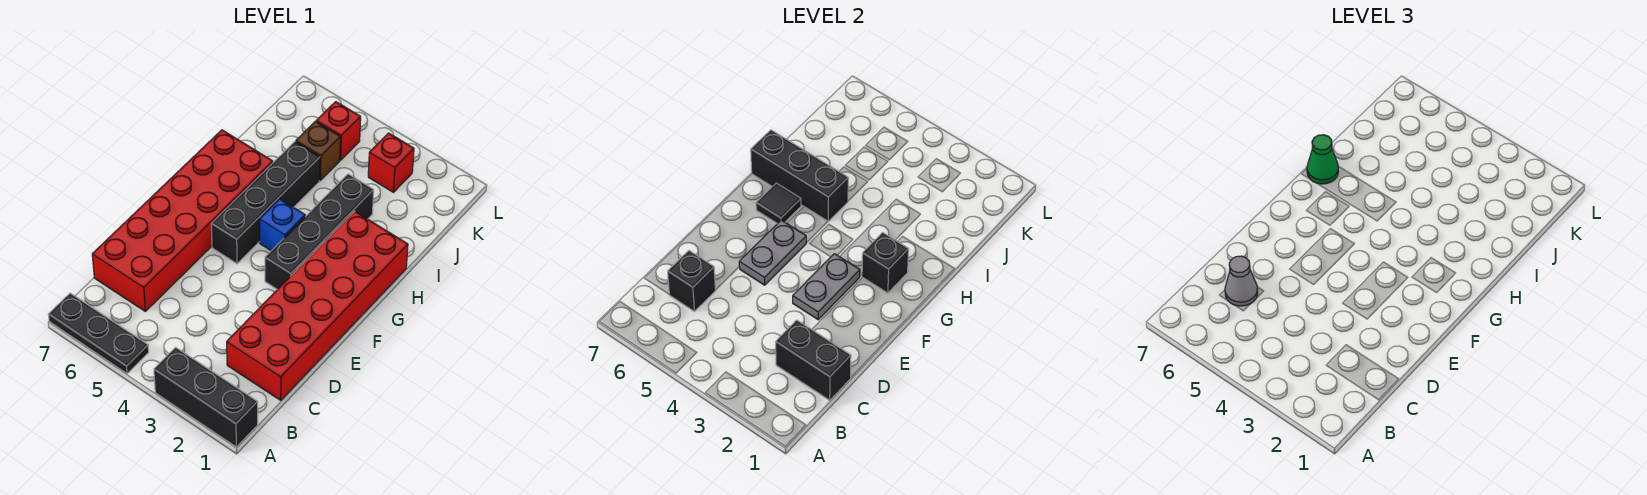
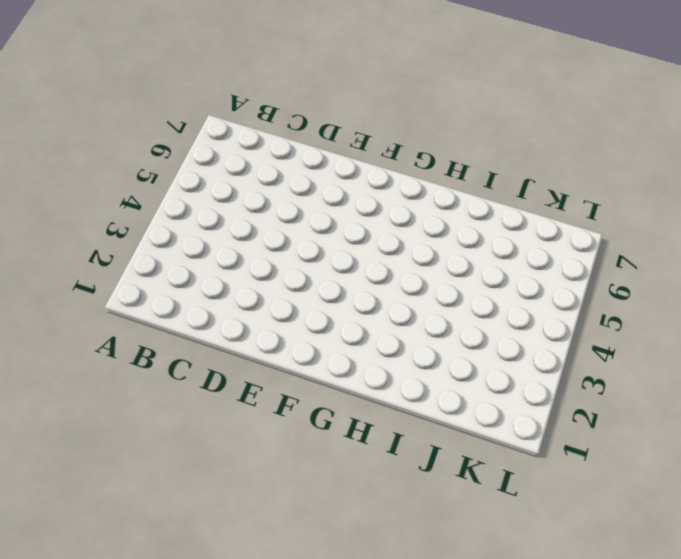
none -> black brick A1:A3 level 1
none -> black plate A5:A7 level 1
none -> red brick C1:H2 level 1

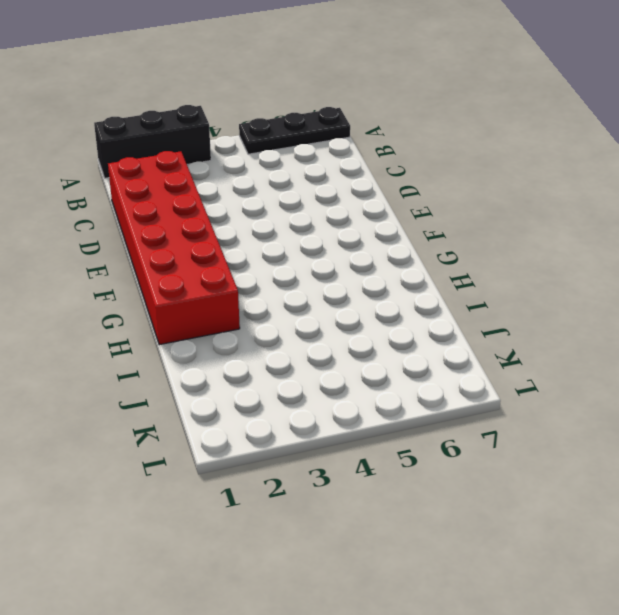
none -> red brick C6:H7 level 1
none -> black brick F3:I3 level 1
none -> black brick F5:I5 level 1

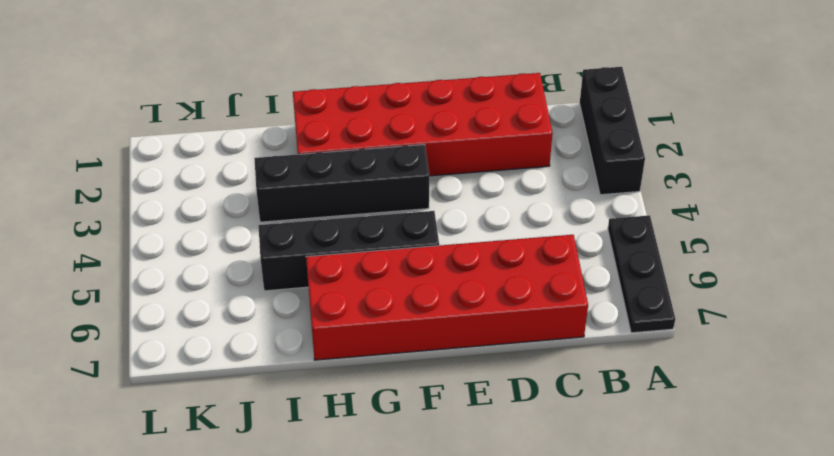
none -> blue brick G4 level 1
none -> brown brick J5 level 1
none -> red brick K3 level 1

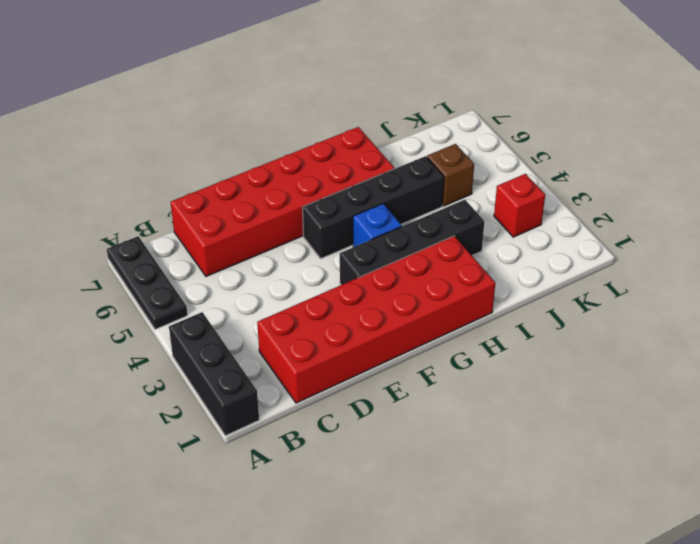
none -> red brick K5 level 1
none -> black brick C1:C2 level 2
none -> black brick C6 level 2

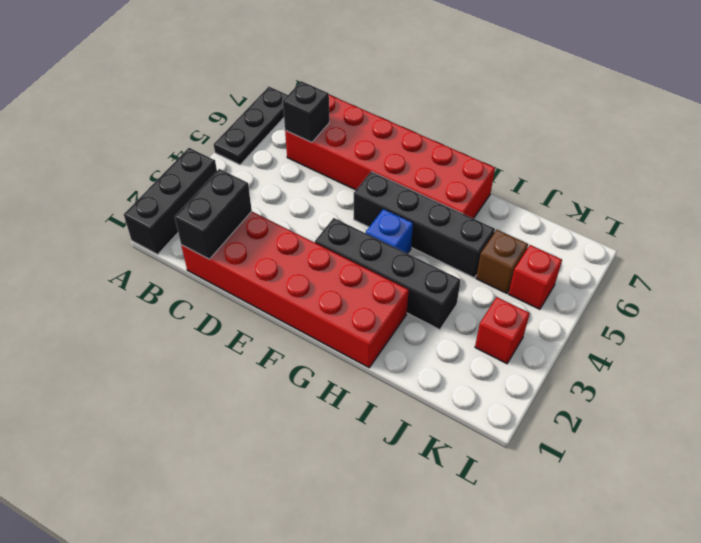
none -> grey plate E3:F3 level 2
none -> grey plate E5:F5 level 2
none -> black brick G2 level 2

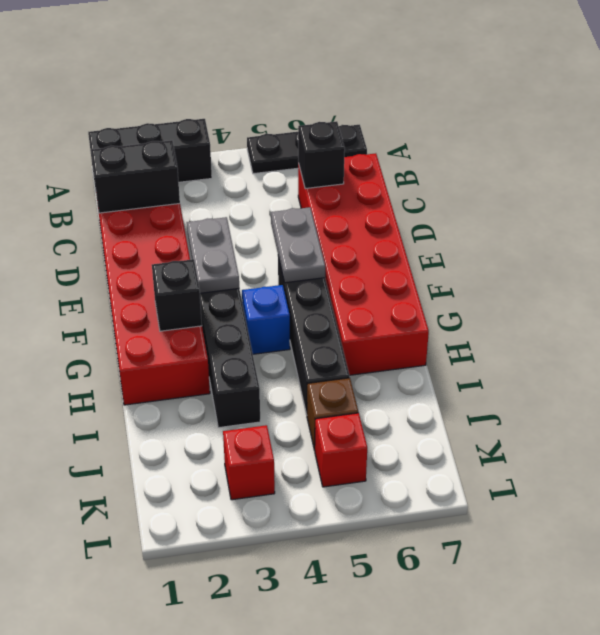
none -> black tile G6 level 2
none -> black brick H5:H7 level 2
none -> grey cone C6 level 3

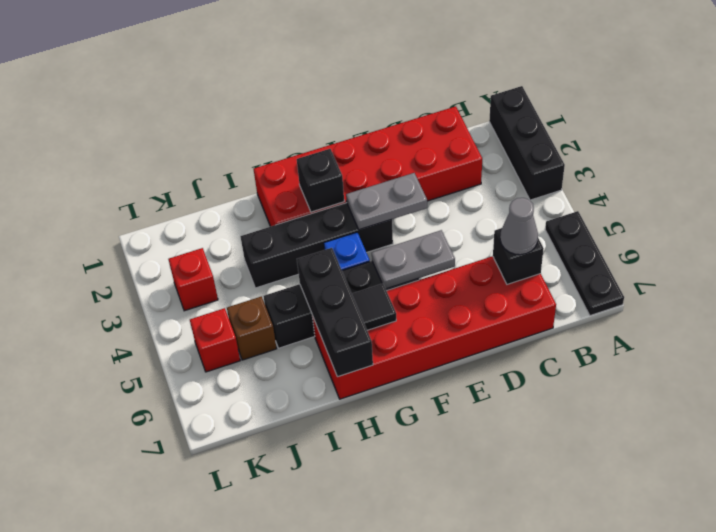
none -> black brick C1:C2 level 2
none -> green cone H7 level 3

